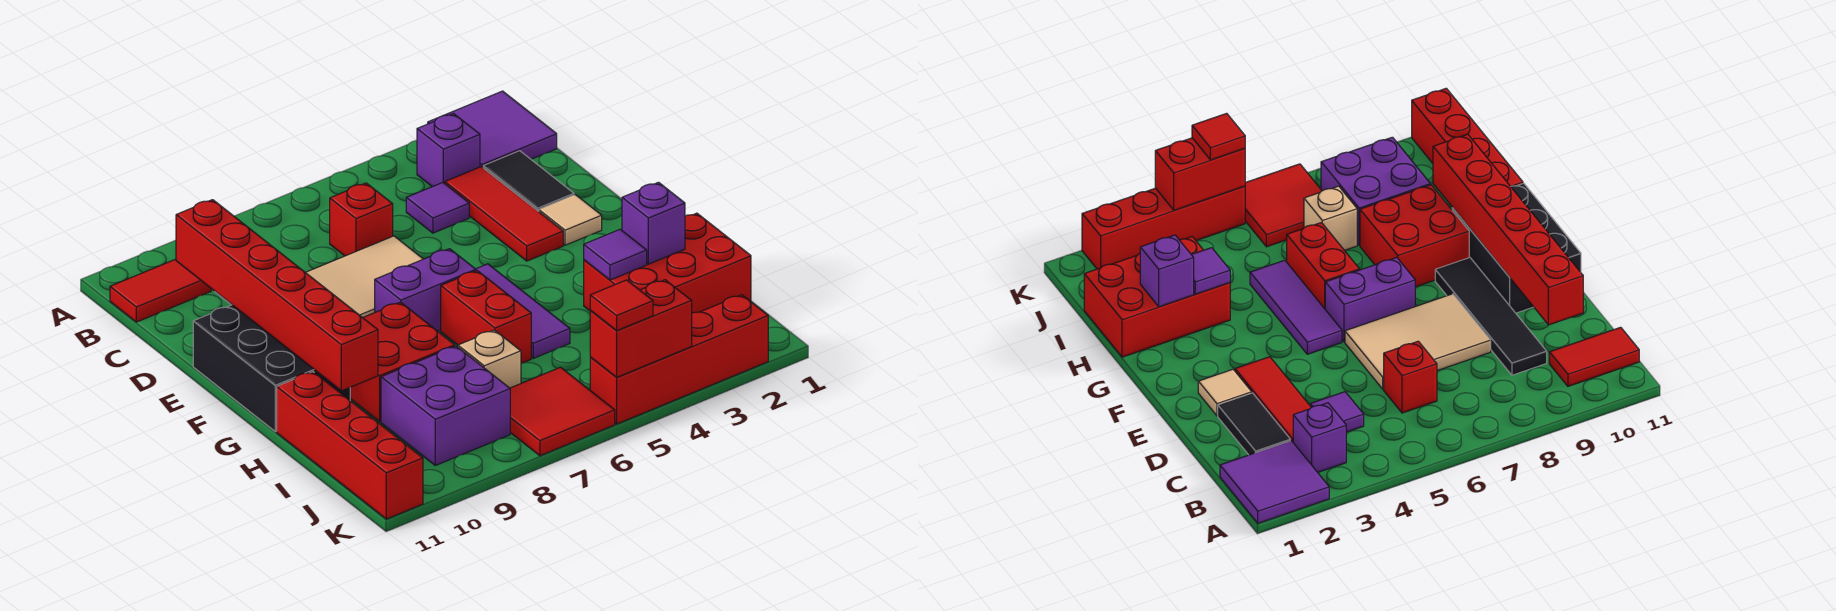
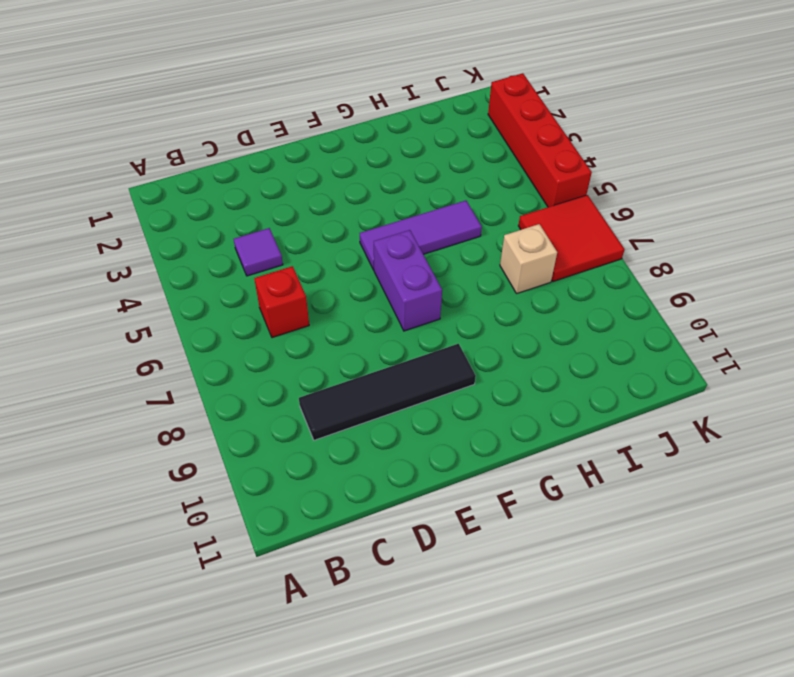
none -> purple tile A1:B2 level 1
none -> purple brick B3 level 1
none -> red tile B10:B11 level 1

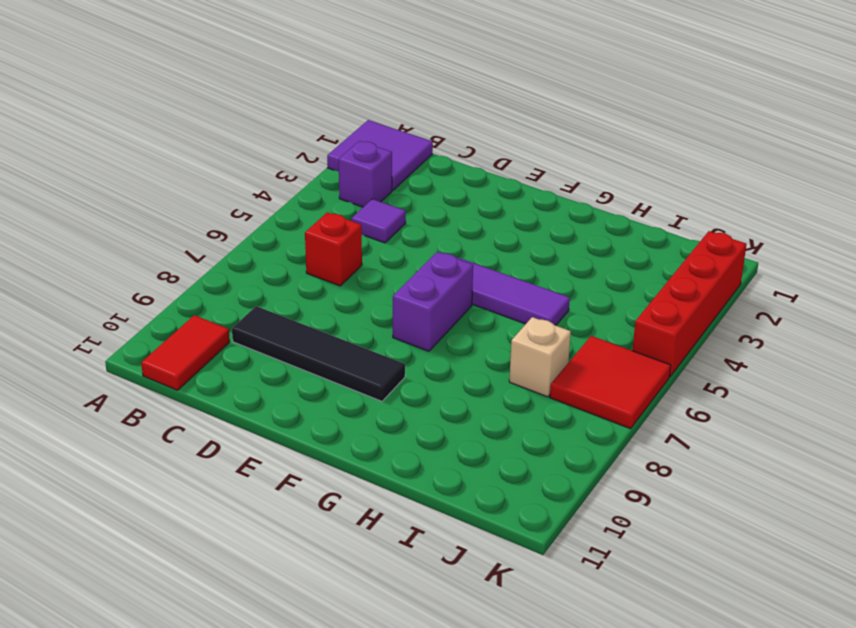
none -> black tile C2:D2 level 1
none -> red tile C3:E3 level 1
none -> tan tile D6:E8 level 1

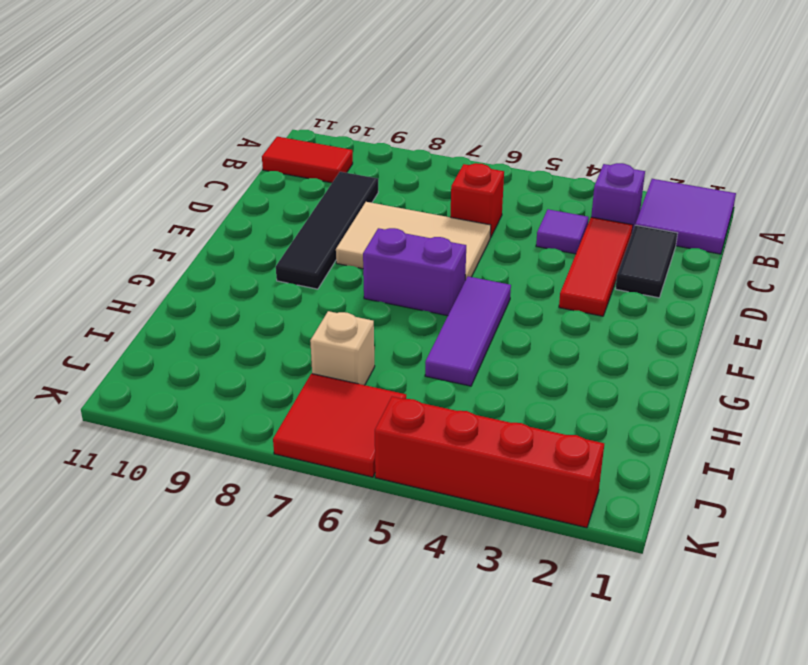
none -> tan tile E2 level 1
none -> black brick E10:G11 level 1
none -> red brick G6:H6 level 1

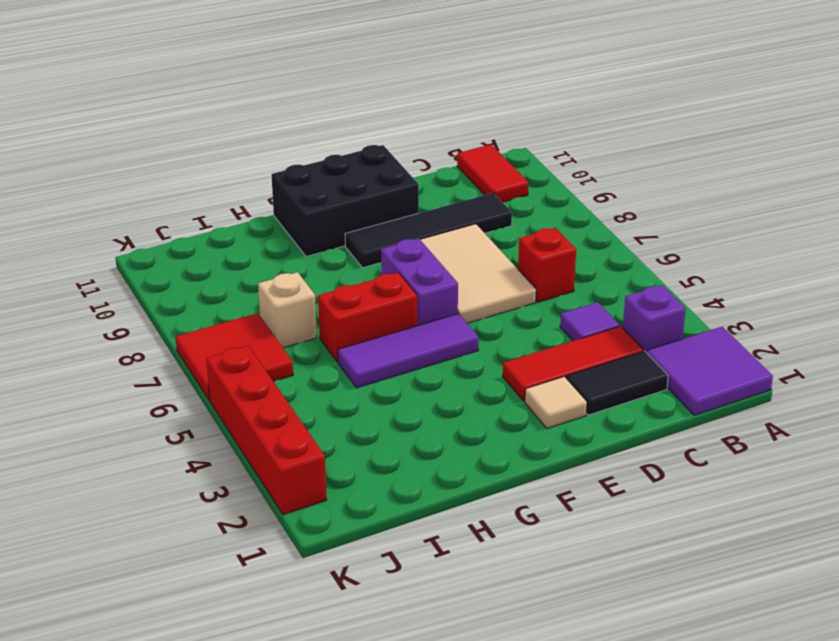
none -> red brick G8:H9 level 1
none -> red brick H1:I3 level 1
none -> red brick H11:K11 level 1

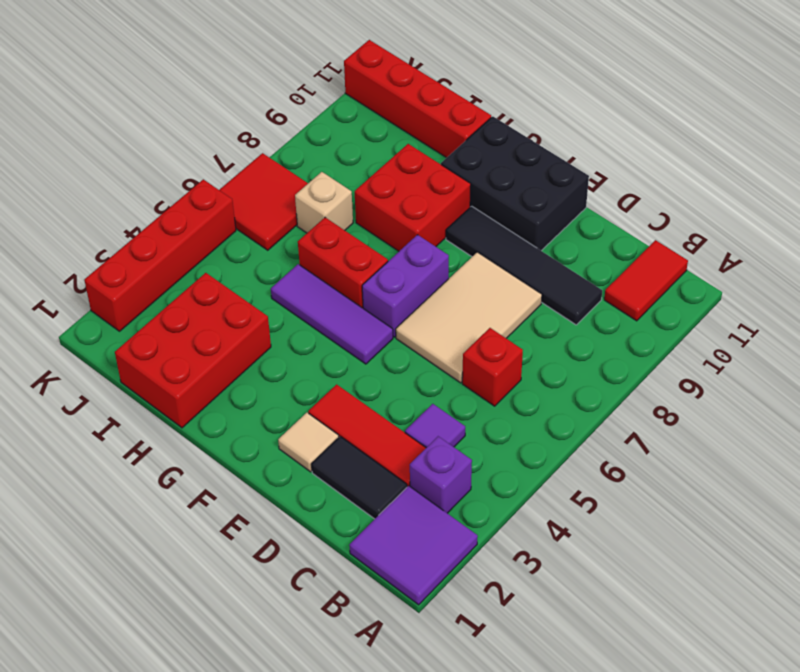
none -> purple brick I8:J9 level 1
none -> red brick C10:H10 level 2
none -> purple brick H2 level 2

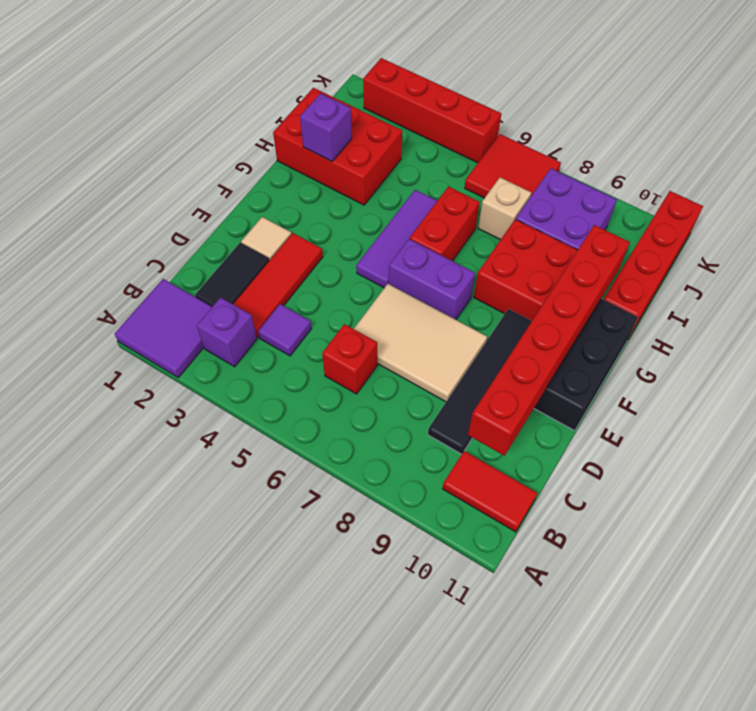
none -> purple tile H3 level 2
none -> red brick K4:K5 level 2
none -> red tile K5 level 3

